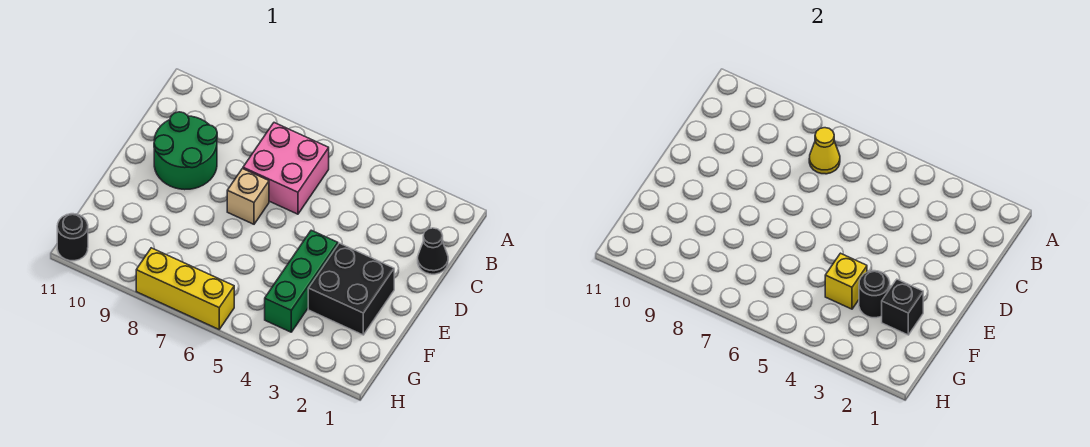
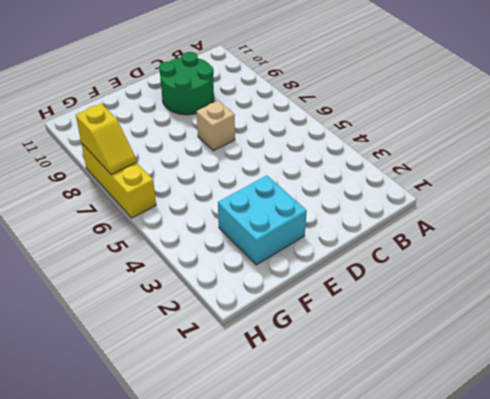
cyan brick E2:F3 level 1 -> black brick E2:F3 level 1
yellow slope H7:H8 level 2 top 8 -> none
none -> pink brick B6:C7 level 1
none -> black cone C1 level 1
none -> green brick E4:G4 level 1

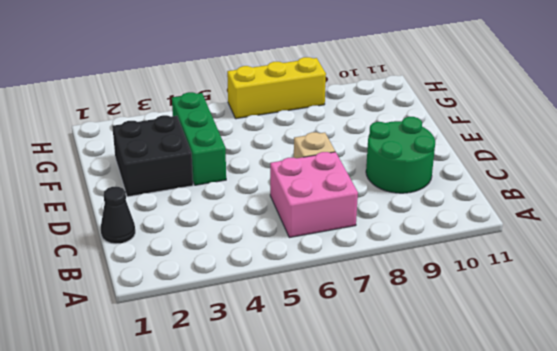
none -> black round brick H11 level 1
none -> yellow cone B7 level 2
none -> black brick F2 level 2

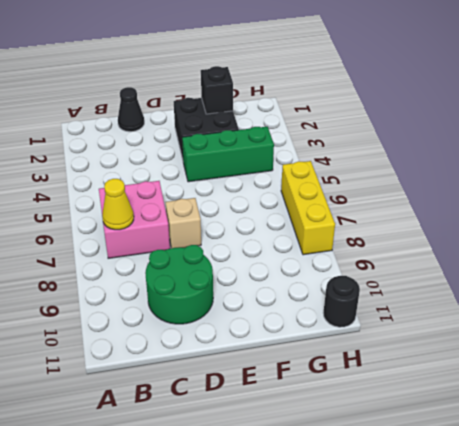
none -> black round brick F3 level 2
none -> yellow brick F4 level 2

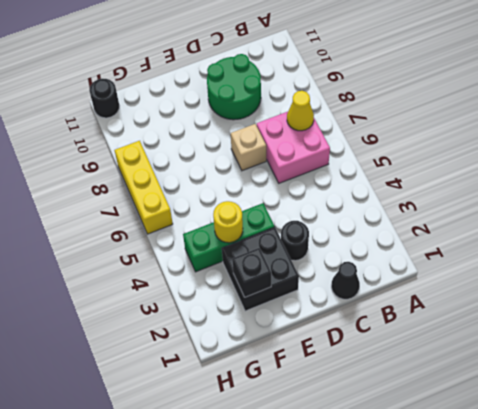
black round brick D3 level 1 -> black round brick F3 level 2
yellow round brick F4 level 2 -> yellow brick F4 level 2

